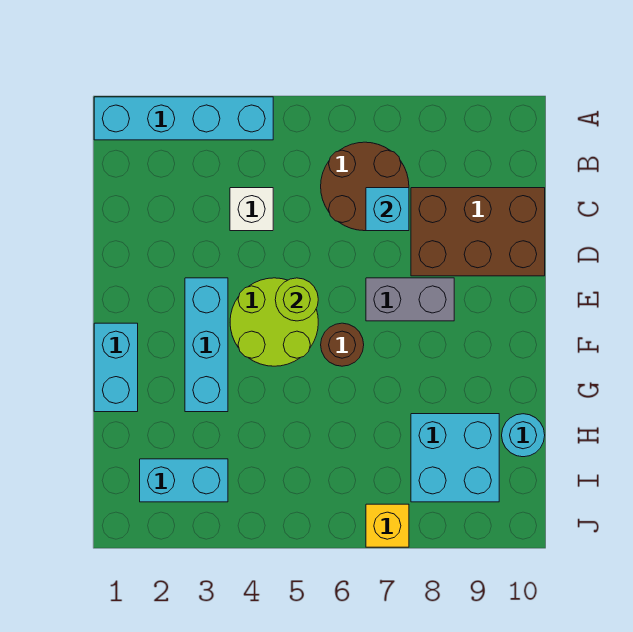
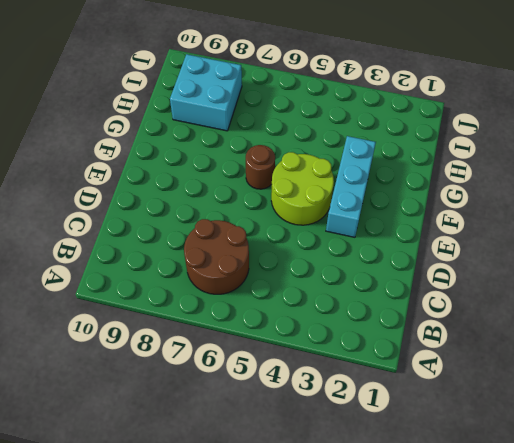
none -> cyan brick A1:A4 level 1
none -> white brick C4 level 1
none -> brown brick C8:D10 level 1

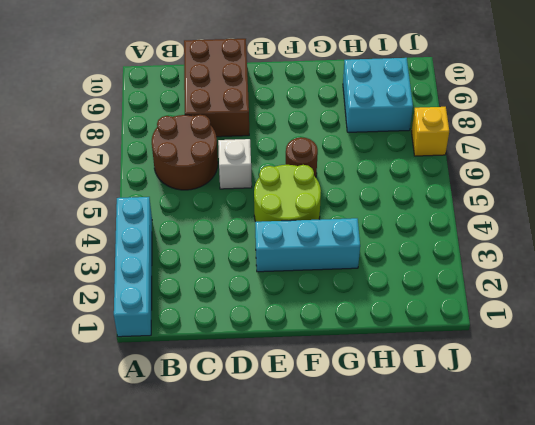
white brick D6 level 1 -> white brick C4 level 1
none -> grey brick E7:E8 level 1
none -> cyan brick F1:G1 level 1
none -> cyan round brick H10 level 1

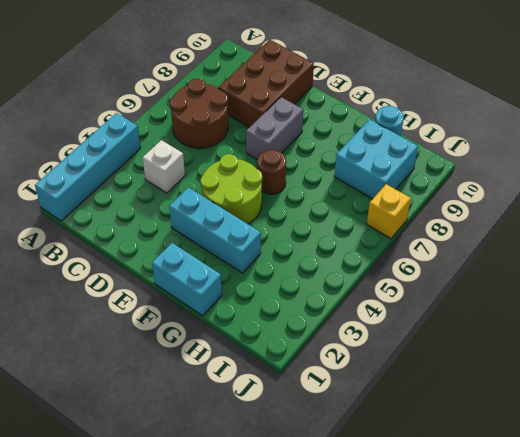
none -> cyan brick I2:I3 level 1
none -> cyan brick C7 level 2
none -> lime round brick E5 level 2

